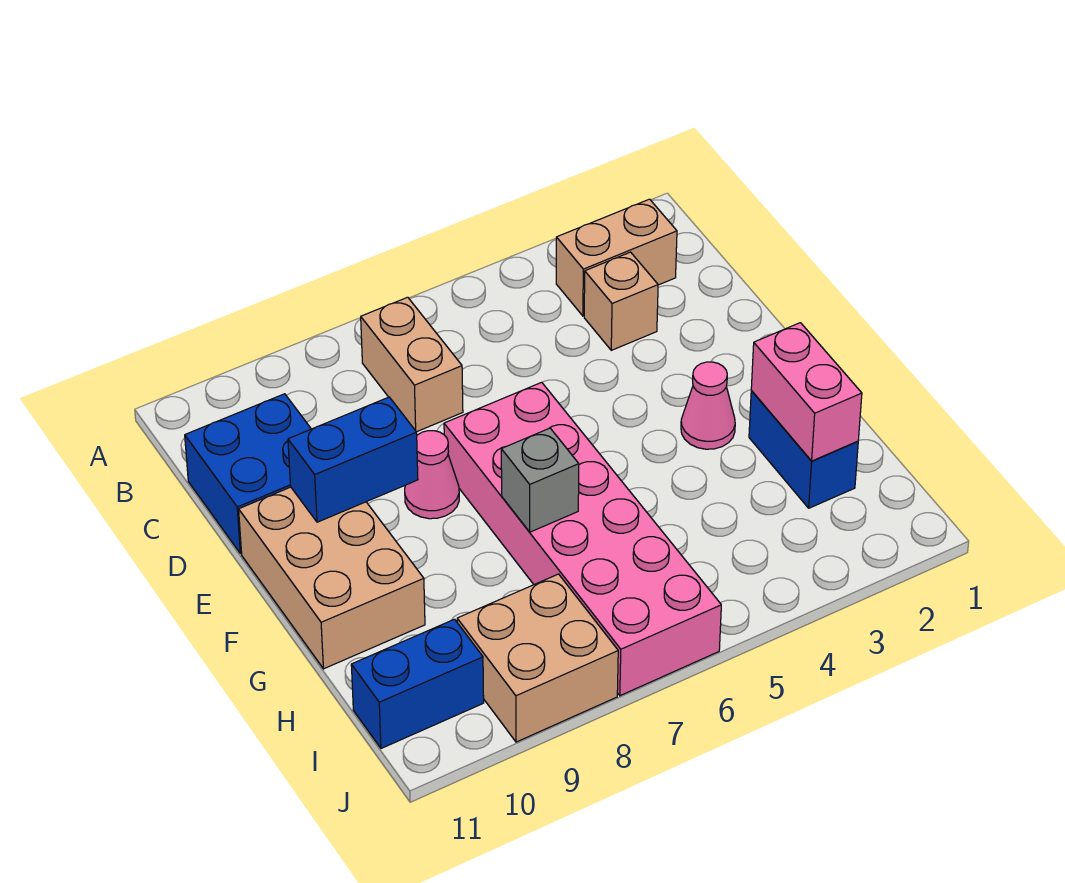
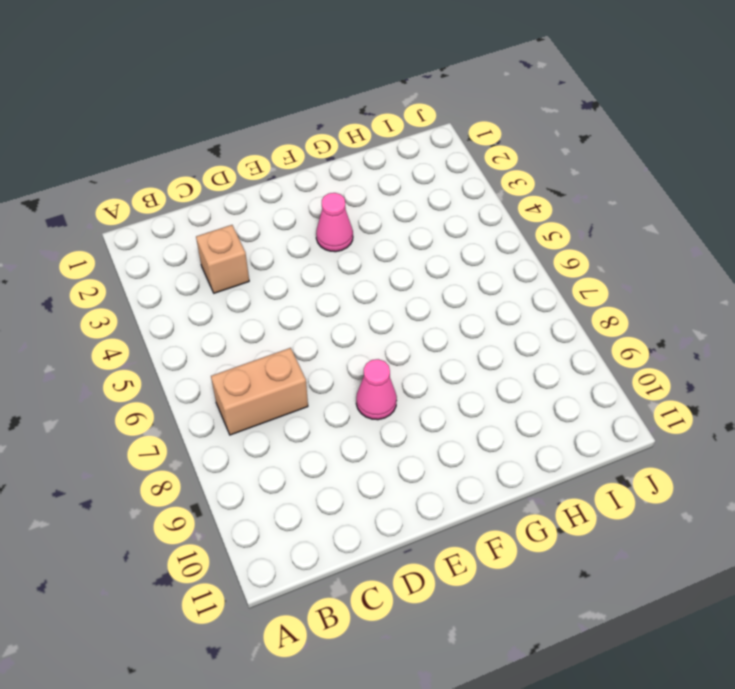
none -> tan brick B2:B3 level 1
none -> blue brick C10:D11 level 1
none -> pink brick E6:J7 level 1

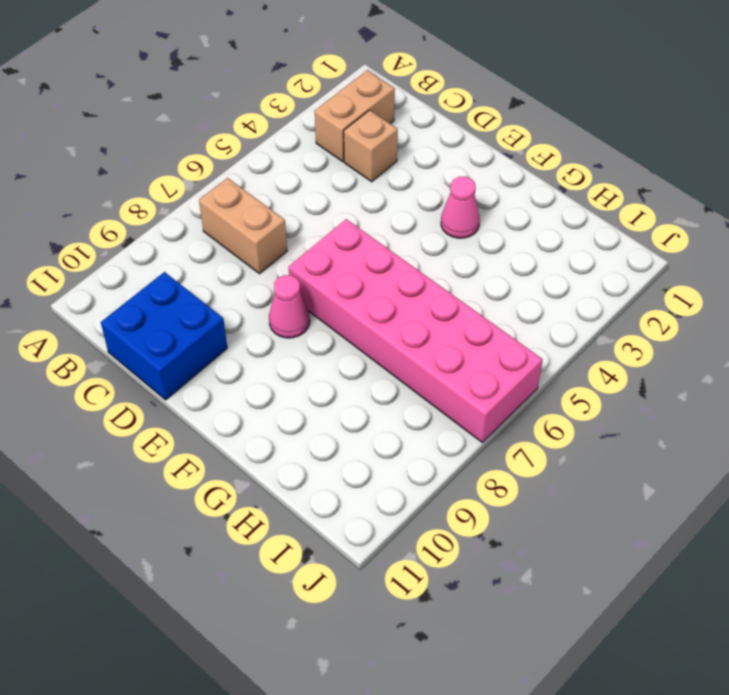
none -> tan brick E10:G11 level 1
none -> blue brick G2:H2 level 1
none -> tan brick I8:J9 level 1

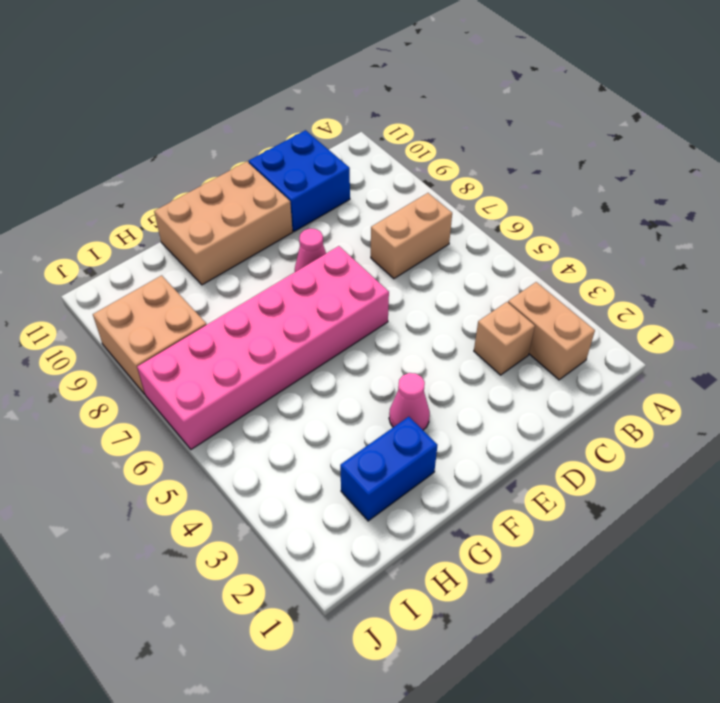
none -> blue brick I10:I11 level 1
none -> blue brick E9:E10 level 2
none -> pink brick G2:H2 level 2

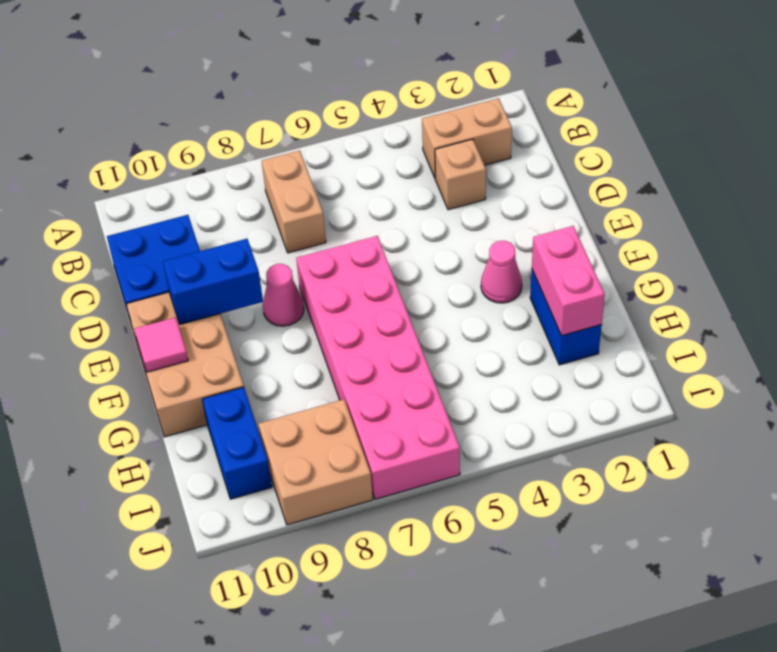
pink tile F11 level 2 -> none
blue brick H10:I10 level 1 -> blue brick I10:I11 level 1
none -> grey brick G7 level 2

